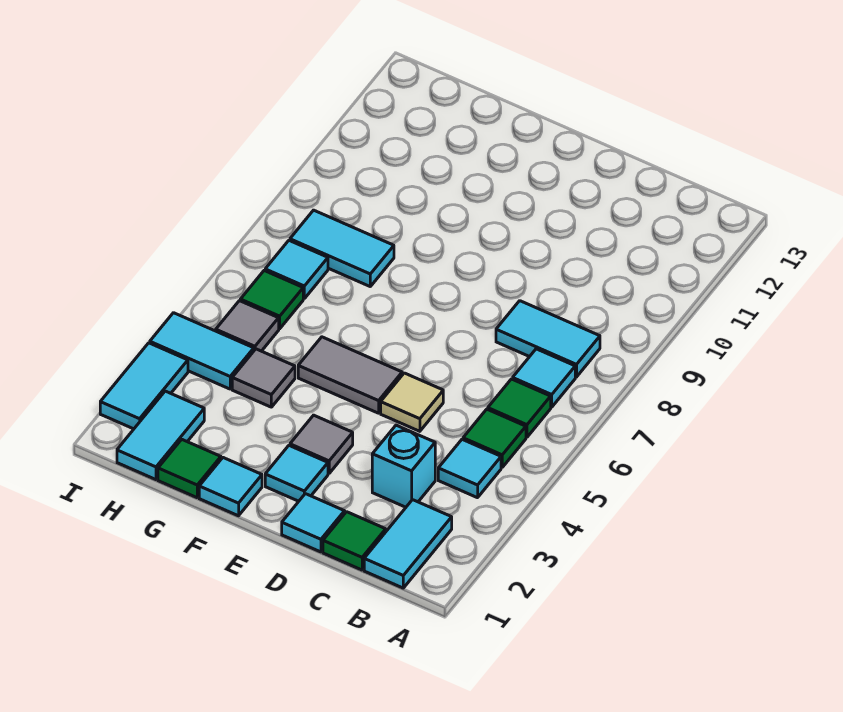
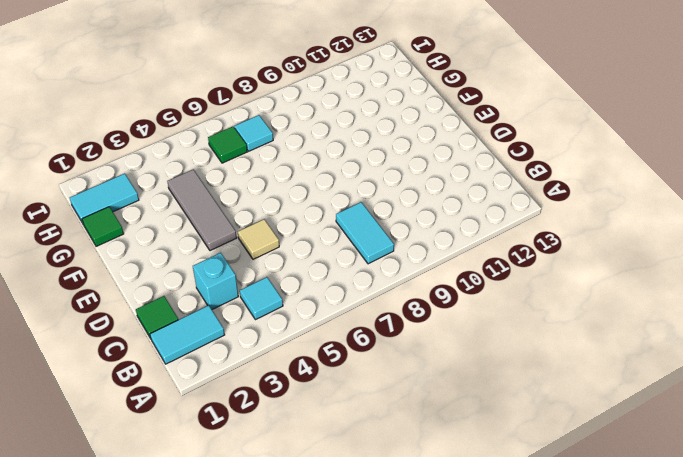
grey tile E4:G4 level 1 -> grey tile G4 level 1
none -> green tile B5 level 1
none -> green tile B6 level 1
none -> cyan tile B7 level 1

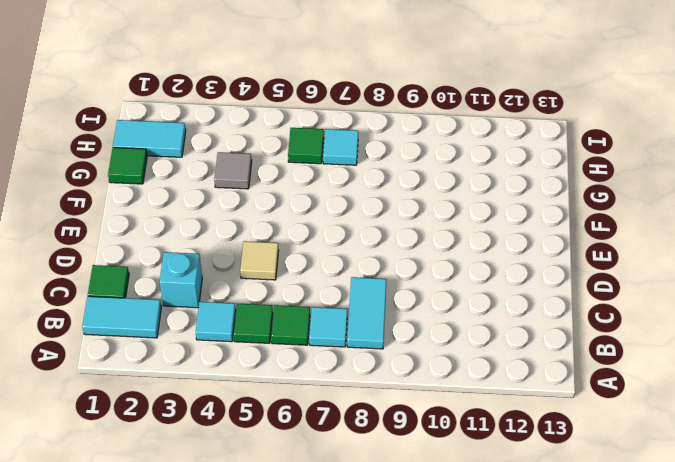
none -> cyan tile D1 level 1
none -> cyan tile E2 level 1
none -> grey tile E3 level 1

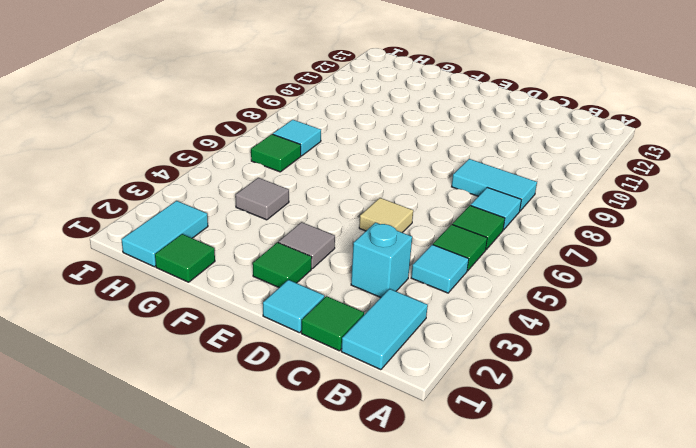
green tile E2 level 1 -> cyan tile E2 level 1
none -> grey tile E5:F5 level 1
none -> cyan tile F1 level 1
none -> cyan tile G8:H8 level 1

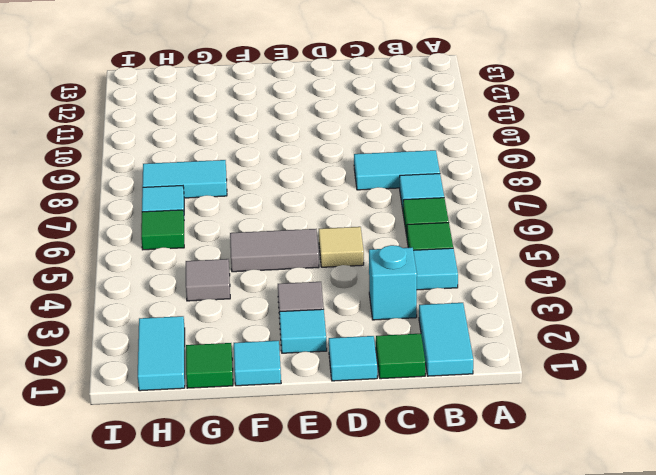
none -> cyan tile H4:I4 level 1
none -> grey tile H5 level 1
none -> cyan tile I2:I3 level 1

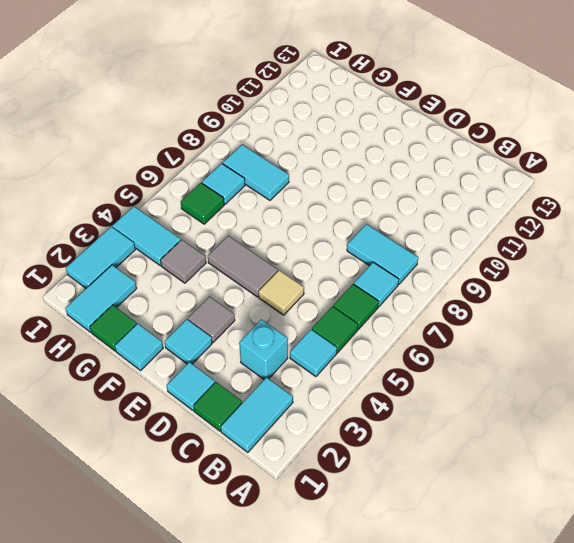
none -> grey tile H5 level 1

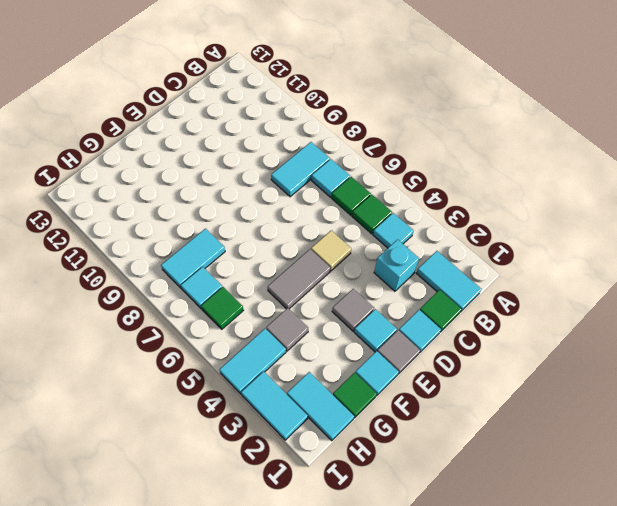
grey tile E1 level 1 -> grey tile H5 level 1

